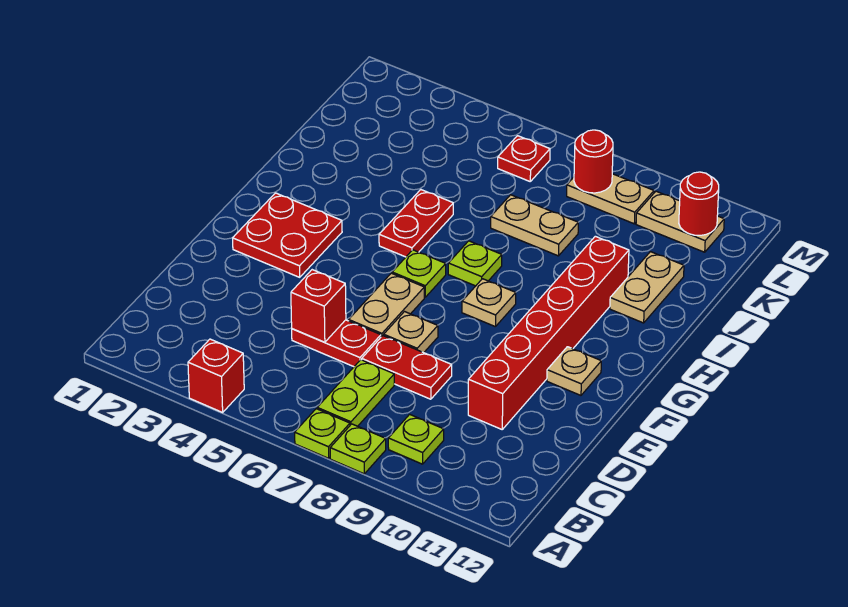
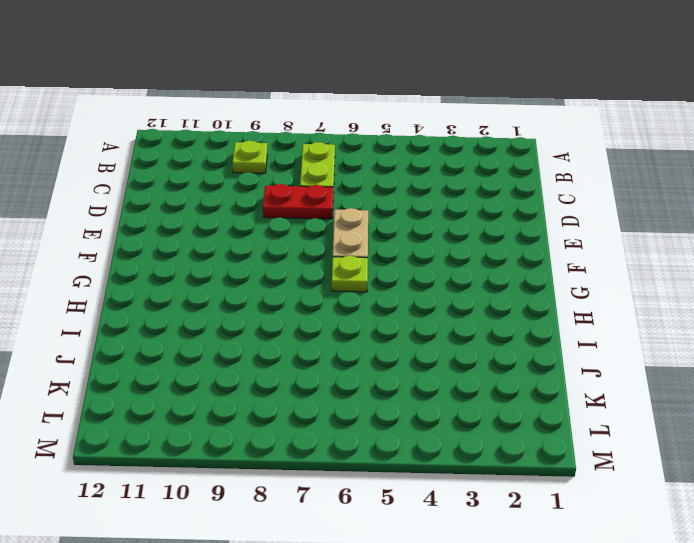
none -> red brick A4 level 1
none -> lime plate A7 level 1
none -> lime plate A8 level 1

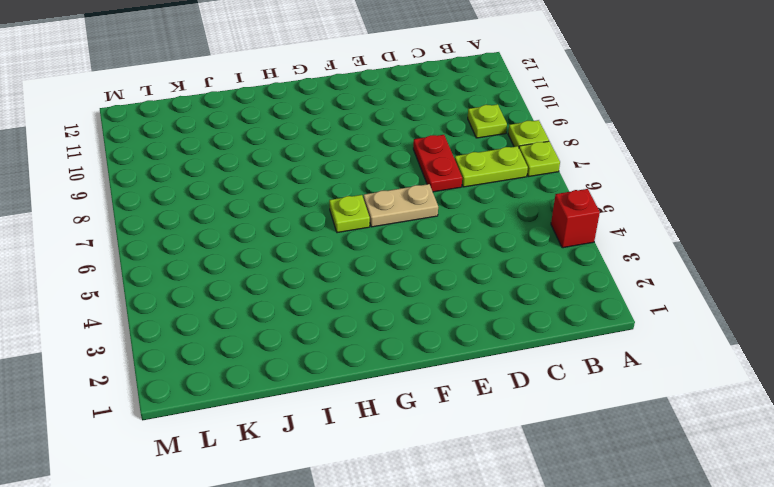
none -> red plate D5:D6 level 1
none -> red brick D10:I10 level 1
none -> tan plate E7 level 1

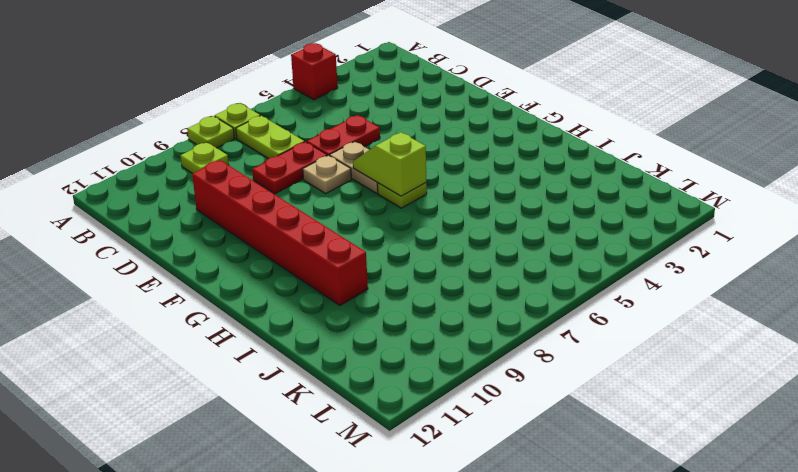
lime slope F6:G6 level 2 top G -> none
none -> red plate F2:G3 level 1
none -> tan plate F11 level 1
none -> tan plate G8 level 1

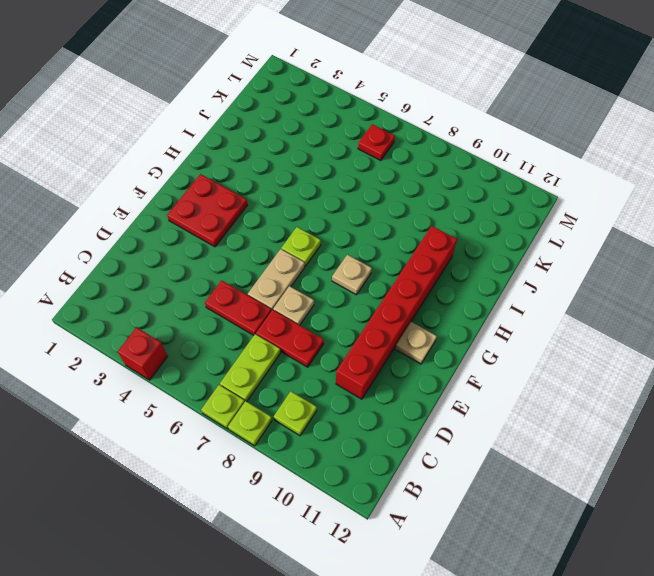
none -> red plate H5:I5 level 1
none -> lime plate H7 level 1
none -> tan plate I11:J11 level 1

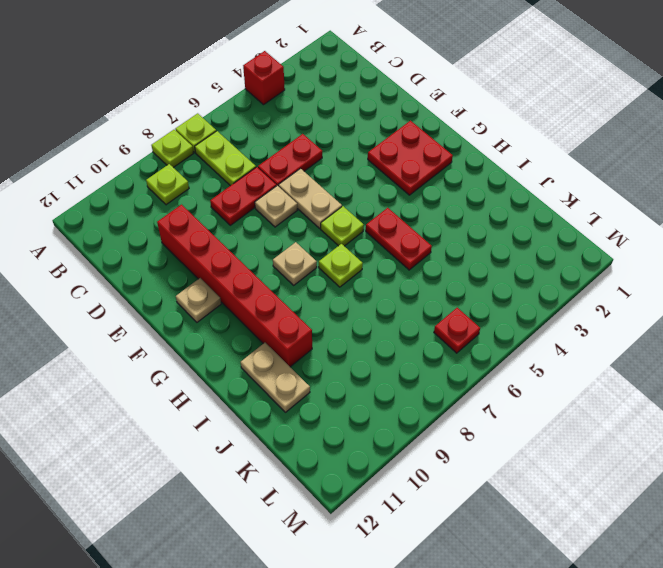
none -> tan plate J7:J8 level 1
none -> tan plate L8:L9 level 1
none -> tan plate L10:L11 level 1

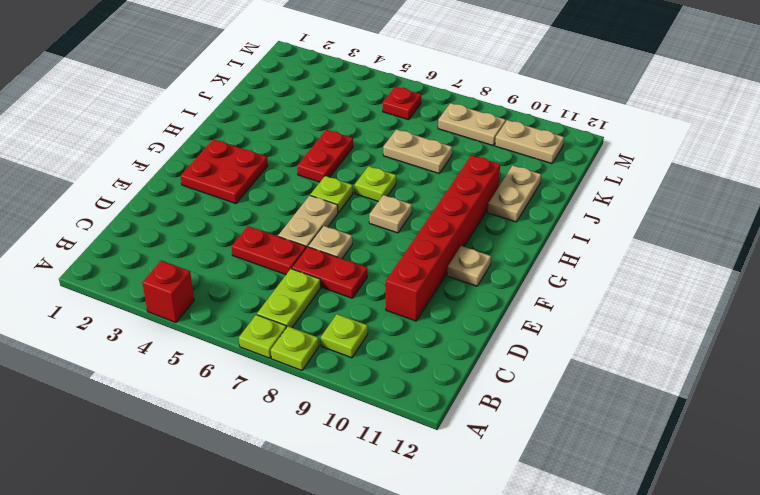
none -> red brick D5 level 2
none -> red round brick L8 level 2
none -> red round brick L11 level 2

